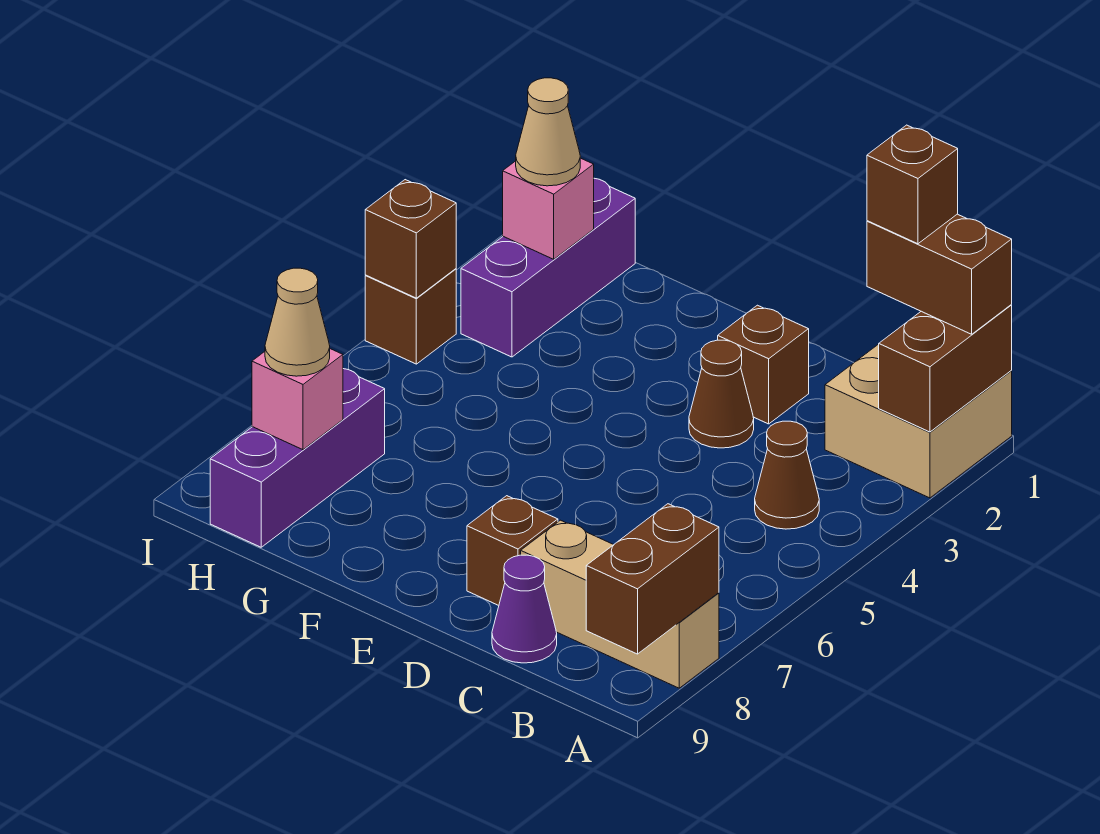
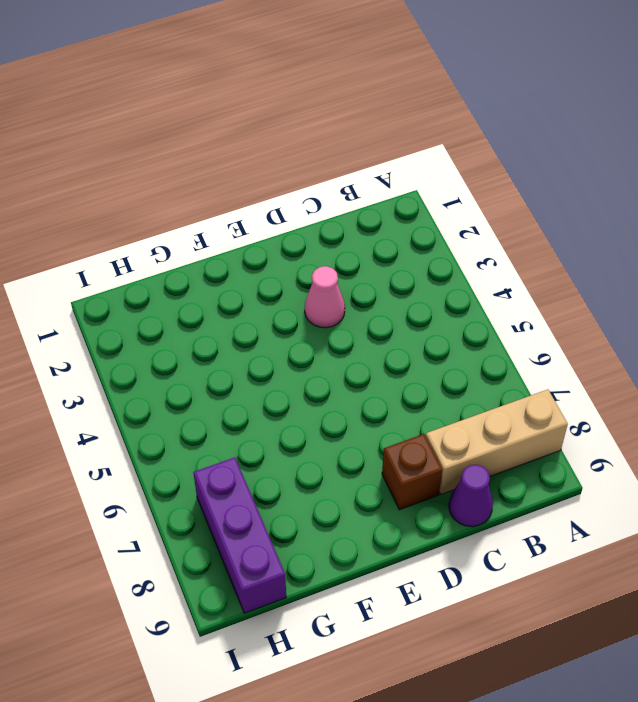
pink cone D3 level 1 -> brown cone D3 level 1
none -> tan brick A1:B2 level 1
none -> brown cone B4 level 1
none -> brown brick D2 level 1

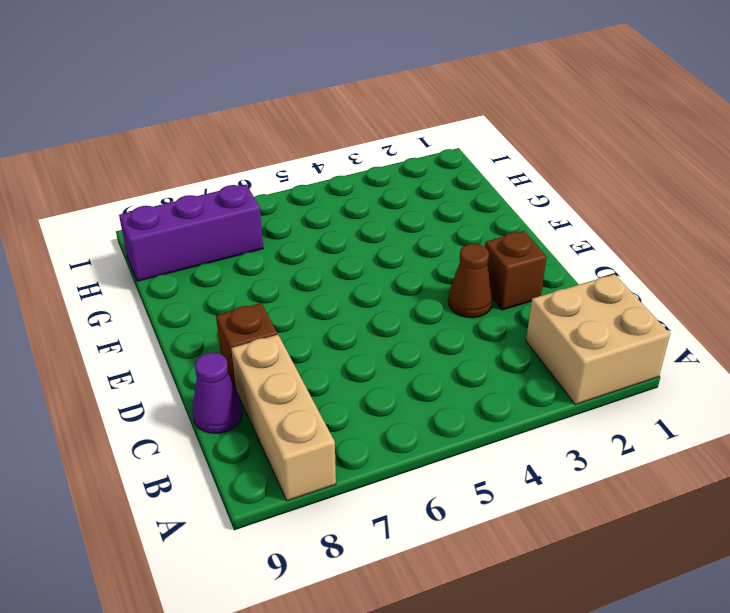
none -> brown cone B4 level 1
none -> purple brick H1:H3 level 1
none -> brown brick I4 level 1

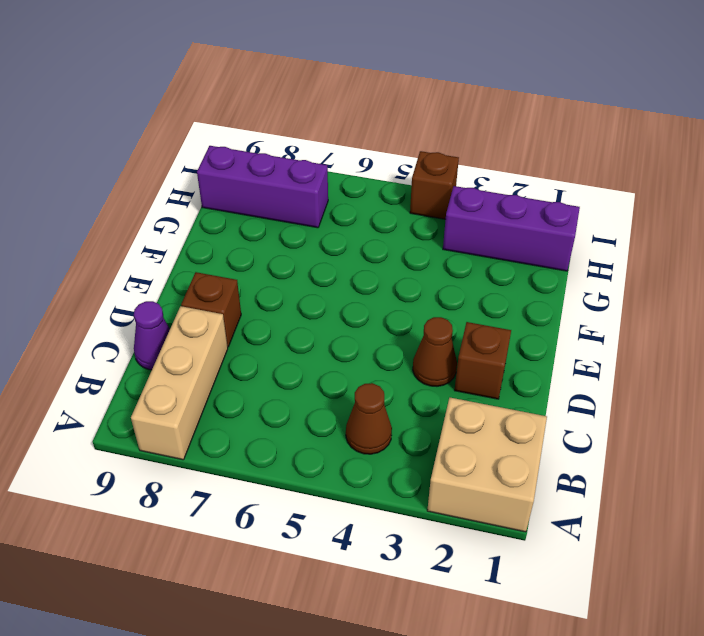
none -> brown brick A1:A2 level 2
none -> brown brick A8:A9 level 2
none -> pink brick H2 level 2

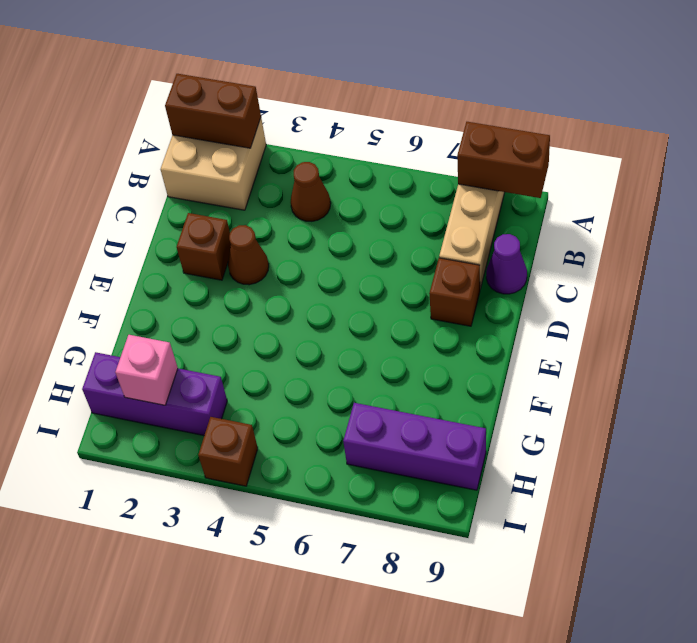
none -> pink brick H8 level 2
none -> brown brick I4 level 2
none -> brown brick A1:B1 level 3

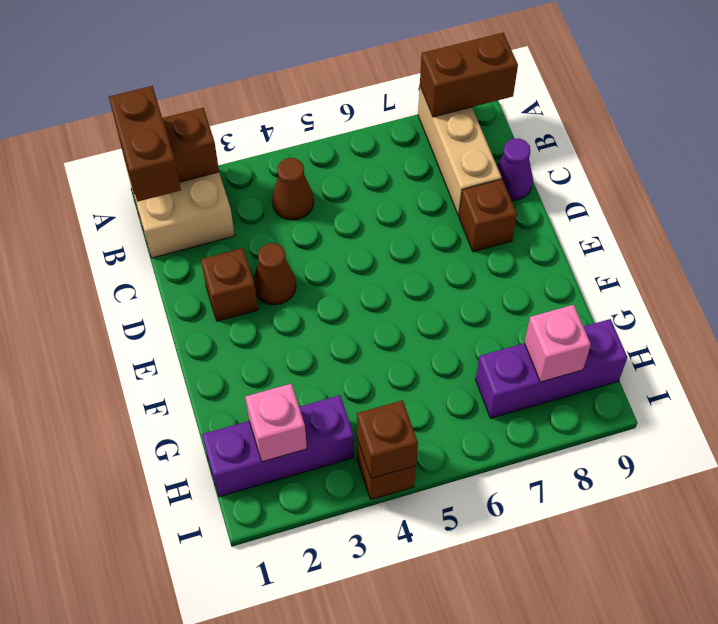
none -> tan cone H2 level 3
none -> tan cone H8 level 3
none -> brown brick B1 level 4

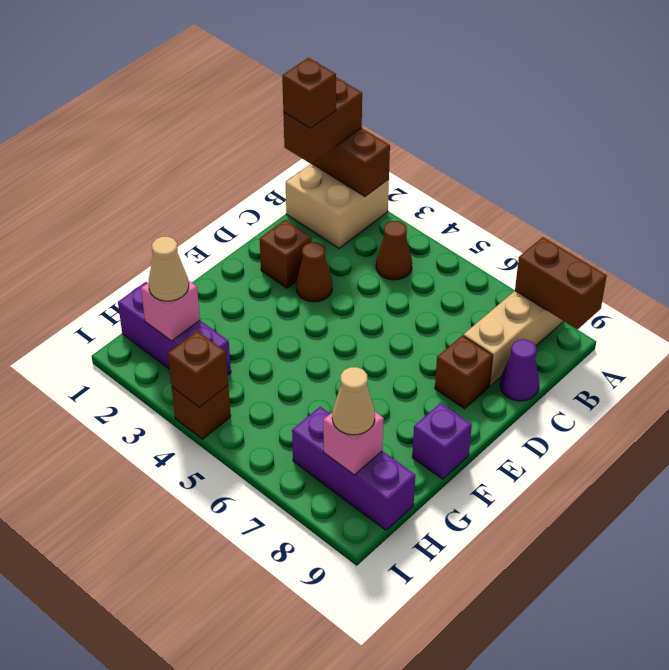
purple brick F9 level 1 -> none

